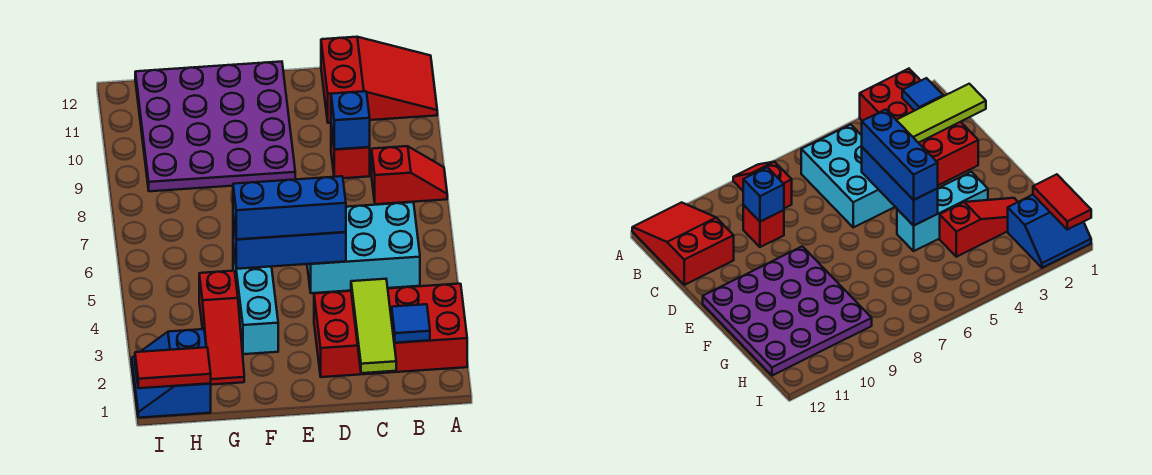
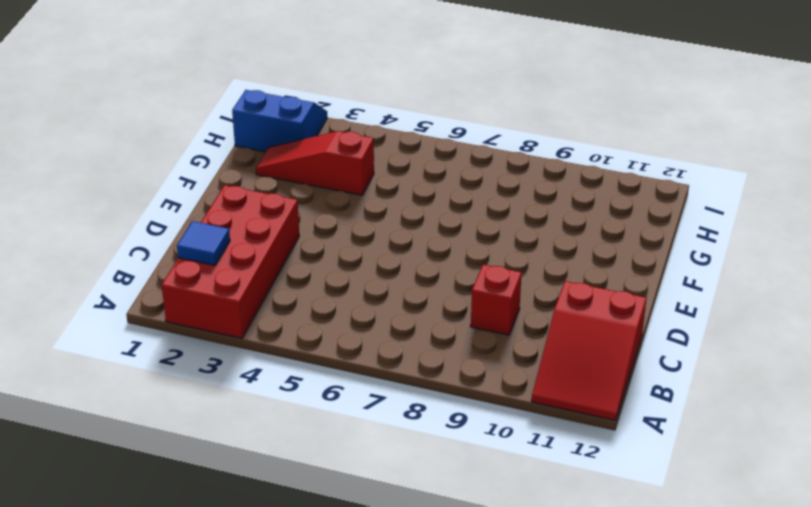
none -> red slope A8:B8 level 1 top B
none -> cyan brick B5:D6 level 1
none -> purple plate E9:H12 level 1

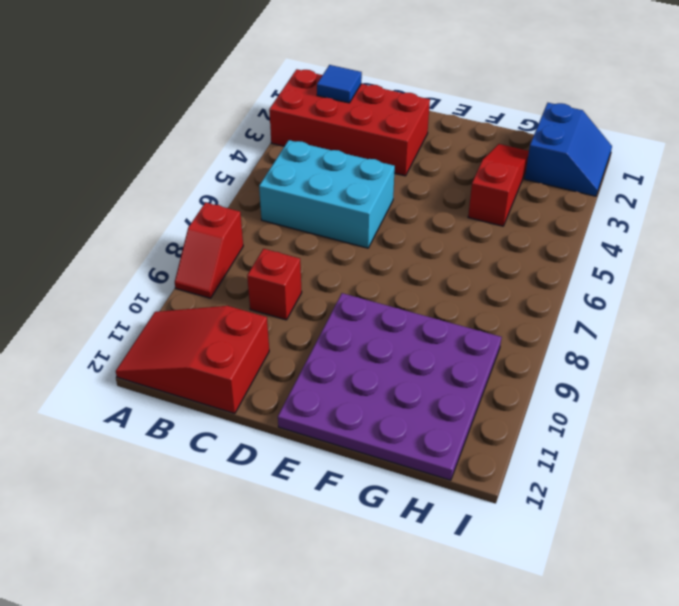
red slope A8:A9 level 1 top 8 -> red slope A8:B8 level 1 top B
none -> cyan brick F3:F5 level 1
none -> lime tile C1:C3 level 2
none -> blue brick C9 level 2

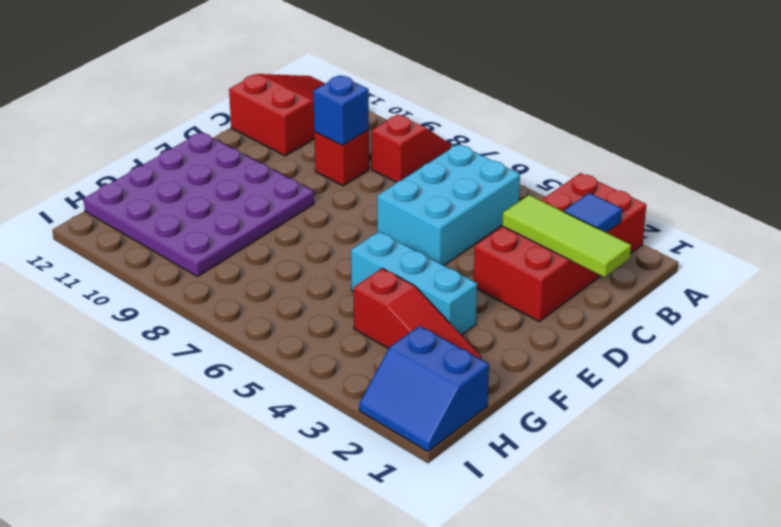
none -> blue brick D5:F5 level 2
none -> red tile H1:I1 level 2
none -> blue brick D5:F5 level 3

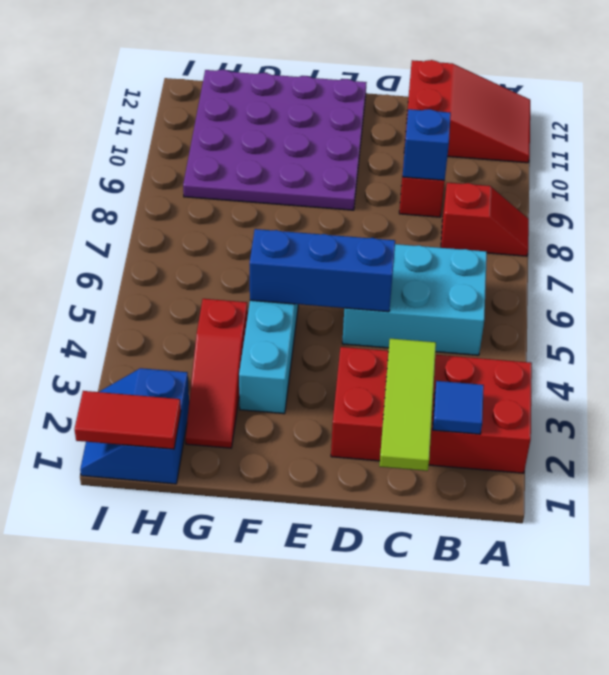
none -> blue brick D5:F5 level 3

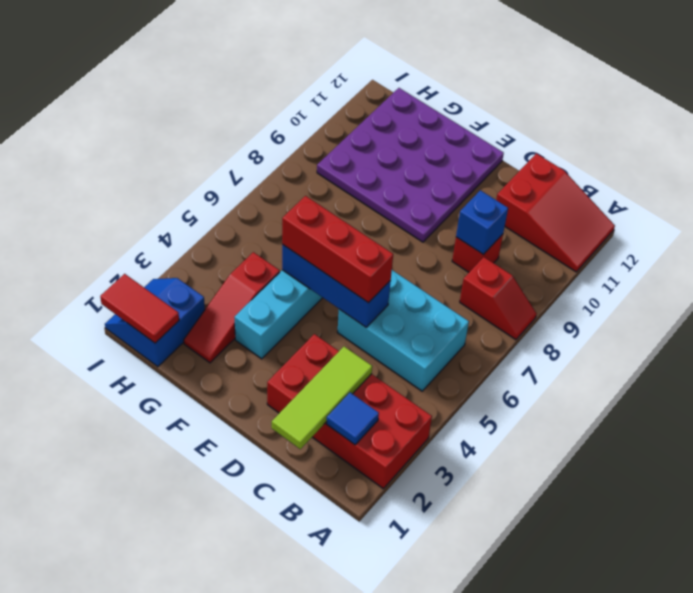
red brick D5:F5 level 3 -> blue brick D5:F5 level 3

